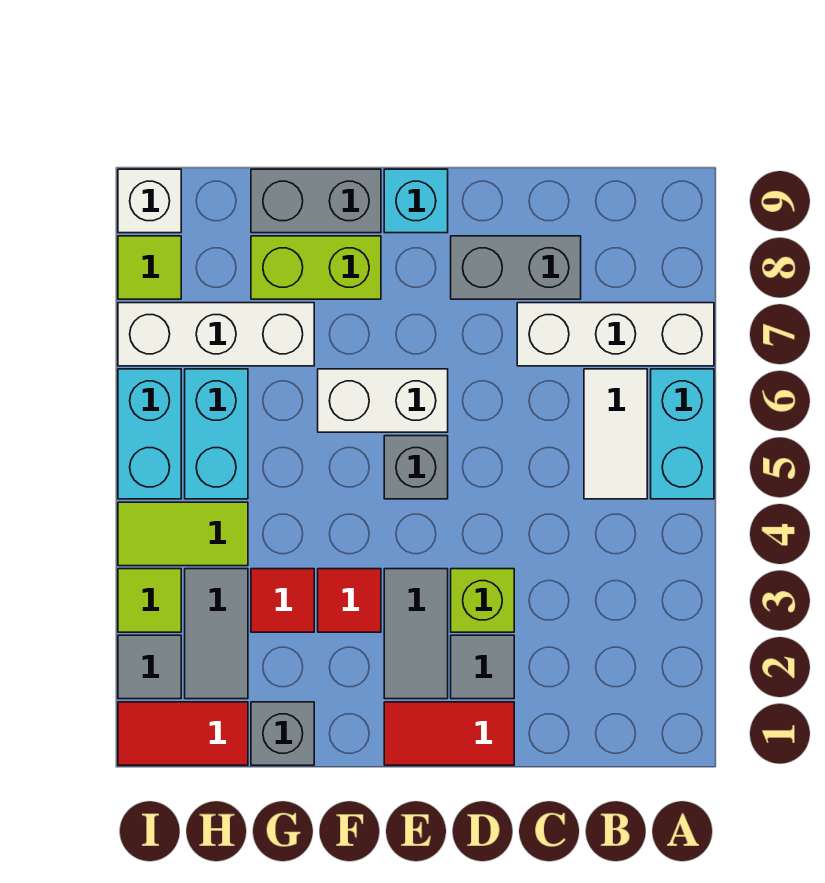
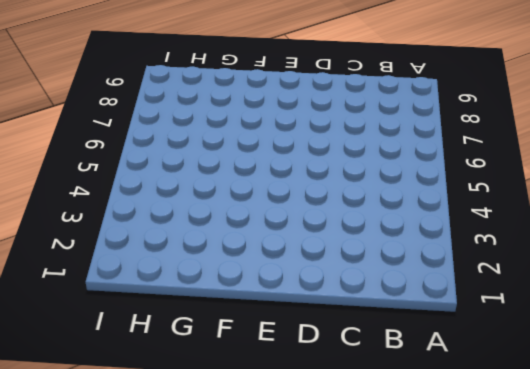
none -> cyan brick A5:A6 level 1
none -> white brick A7:C7 level 1
none -> white tile B5:B6 level 1

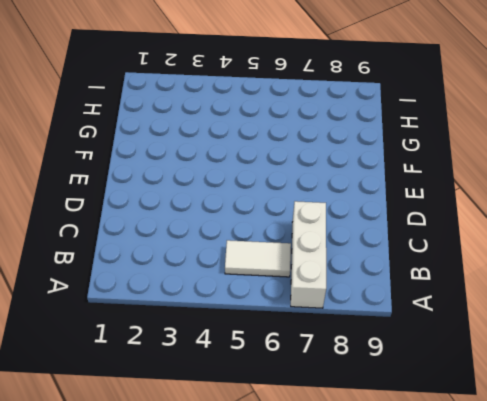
none -> cyan brick A5:A6 level 1
none -> grey brick C8:D8 level 1
none -> red tile D1:E1 level 1

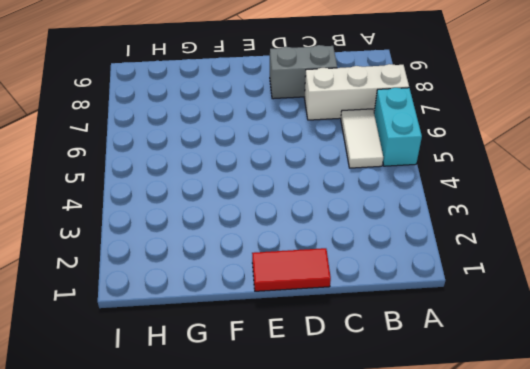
none -> grey tile D2 level 1
none -> lime brick D3 level 1
none -> grey tile E2:E3 level 1

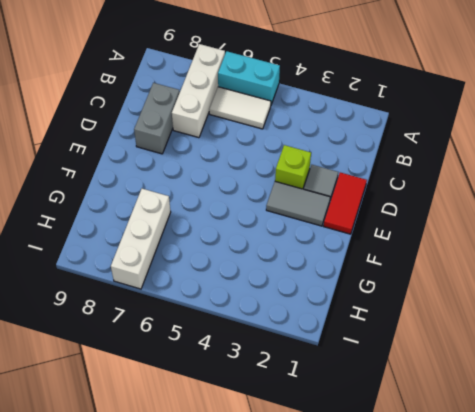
none -> grey brick E5 level 1
none -> white brick E6:F6 level 1
none -> cyan brick E9 level 1

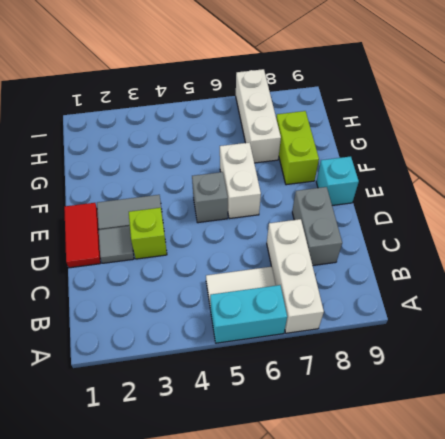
none -> red tile F3 level 1
none -> grey brick F9:G9 level 1
none -> grey brick G1 level 1

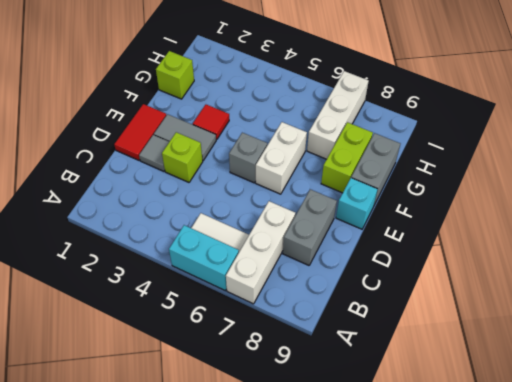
lime brick G1 level 1 -> grey brick G1 level 1
none -> red tile G3 level 1
none -> red tile H1:I1 level 1
none -> grey tile H2:H3 level 1

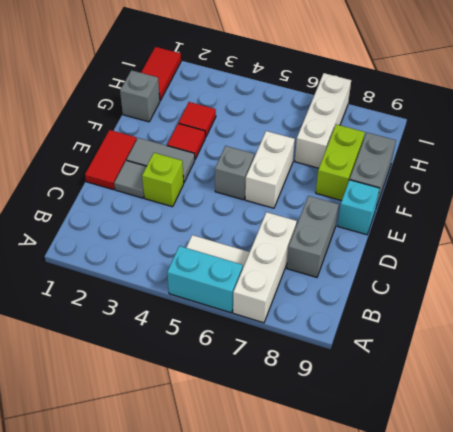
none -> grey tile H2:H3 level 1
none -> lime tile H4:I4 level 1
none -> cyan brick H5:H6 level 1

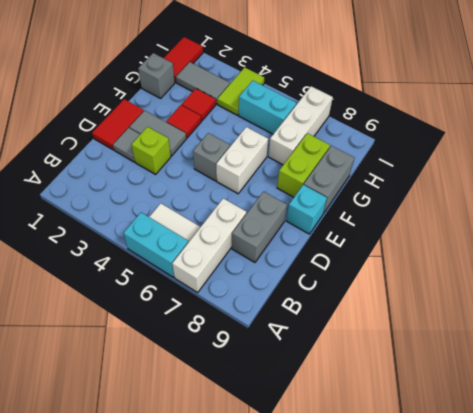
none -> grey tile I2 level 1
none -> lime tile I3 level 1
none -> cyan brick I5:I6 level 1

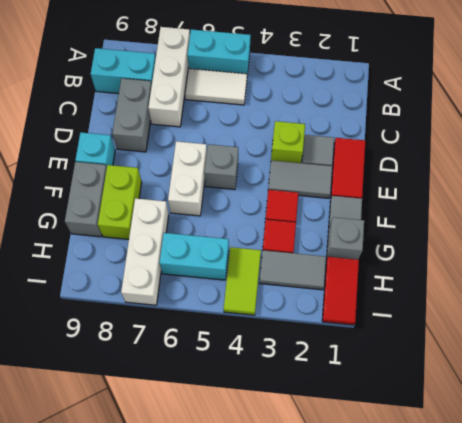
cyan brick B8:B9 level 1 -> cyan brick I5:I6 level 1
grey tile F1 level 1 -> grey tile I2 level 1
none -> lime tile I3 level 1
none -> lime tile I8 level 1
none -> white brick I9 level 1

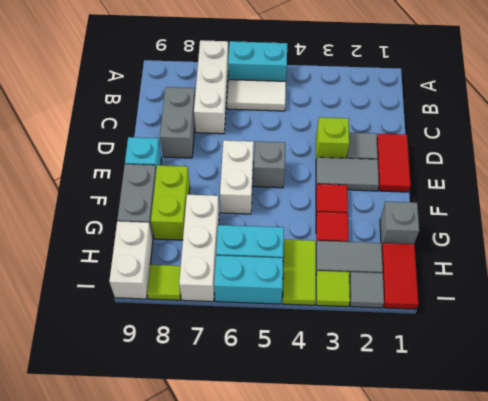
white brick H9:I9 level 1 -> white brick I9 level 1

